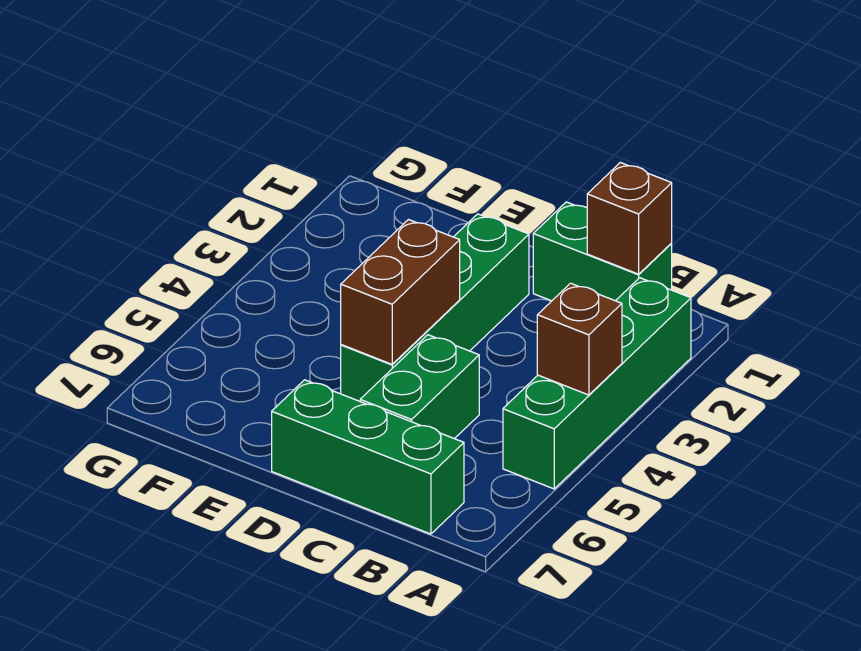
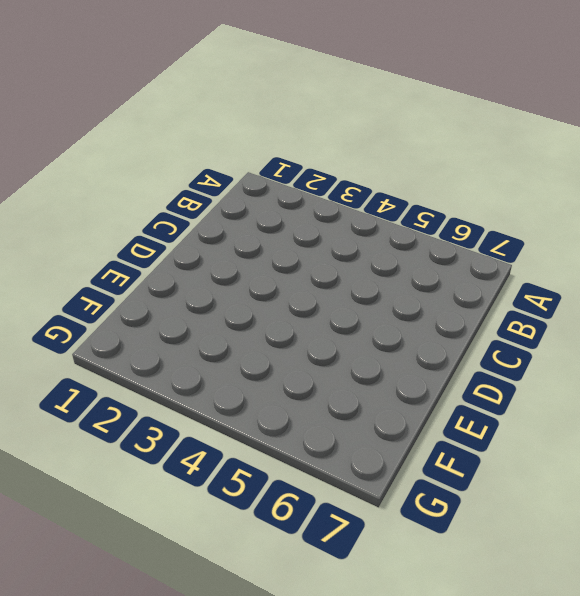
none -> green brick A2:A5 level 1
none -> green brick B1:C1 level 1

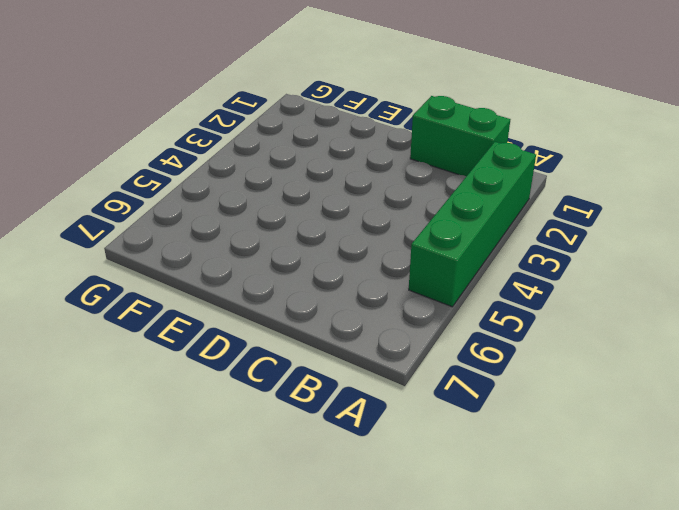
none -> green brick B7:D7 level 1
none -> green brick C5:C6 level 1

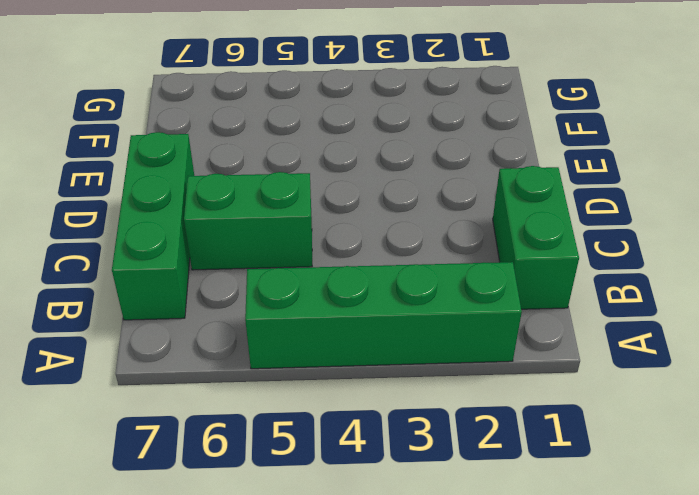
none -> green brick D2:D5 level 1
none -> brown brick A4 level 2

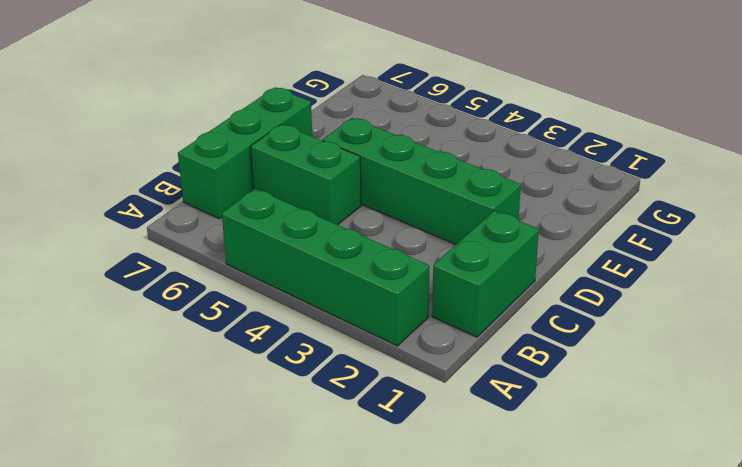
none -> brown brick A4 level 2
none -> brown brick B1 level 2

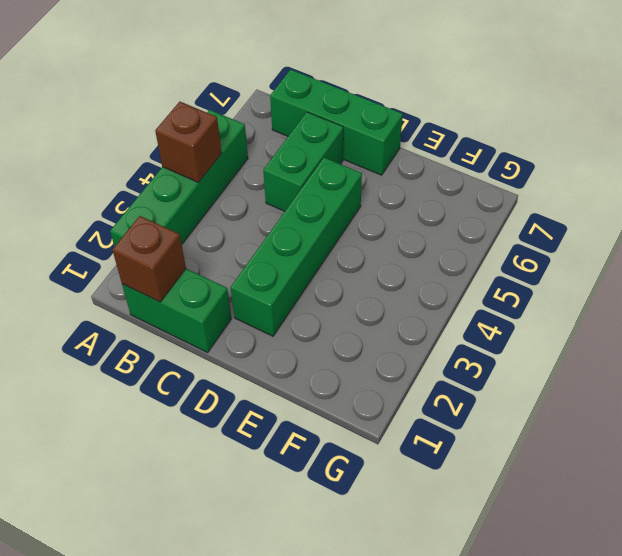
none -> brown brick D4:D5 level 2

